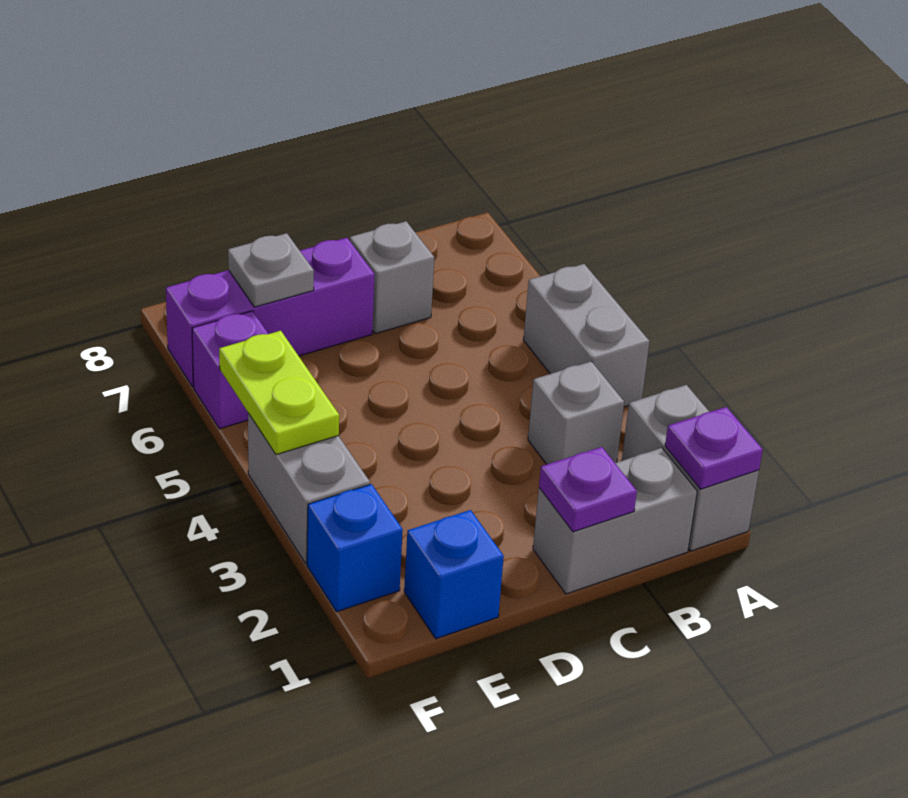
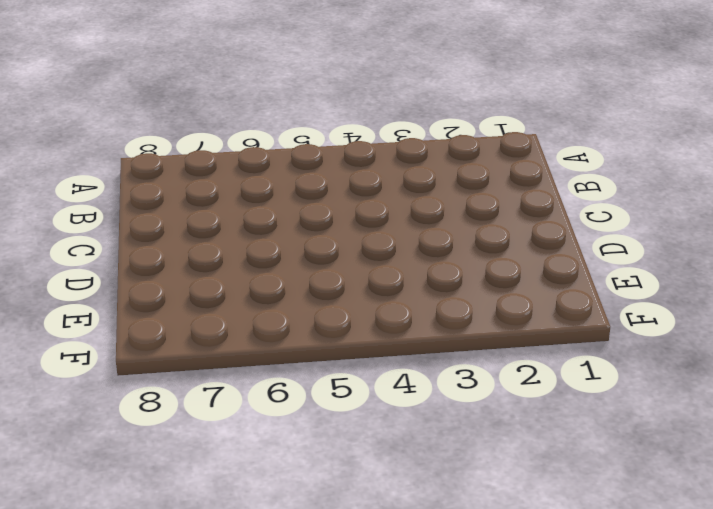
none -> grey brick A1:A2 level 1
none -> grey brick A4:A5 level 1
none -> grey brick B1:C1 level 1

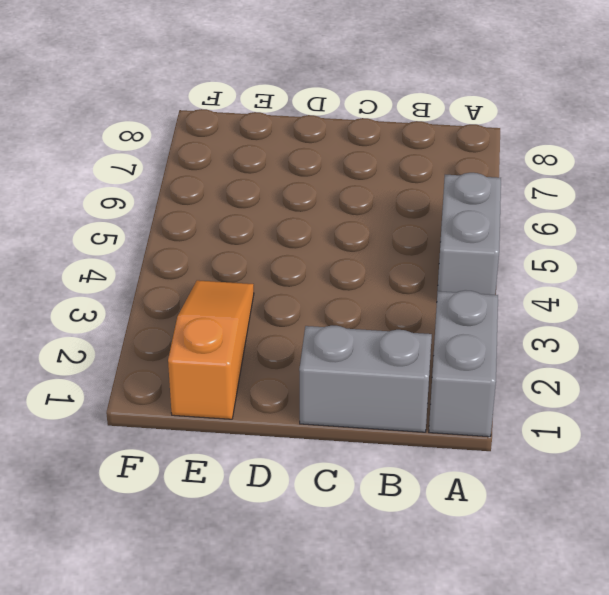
orange slope E1:E3 level 1 top 1 -> blue brick E1 level 1
none -> grey brick B3 level 1
none -> grey brick C7 level 1
none -> purple brick D7:F7 level 1

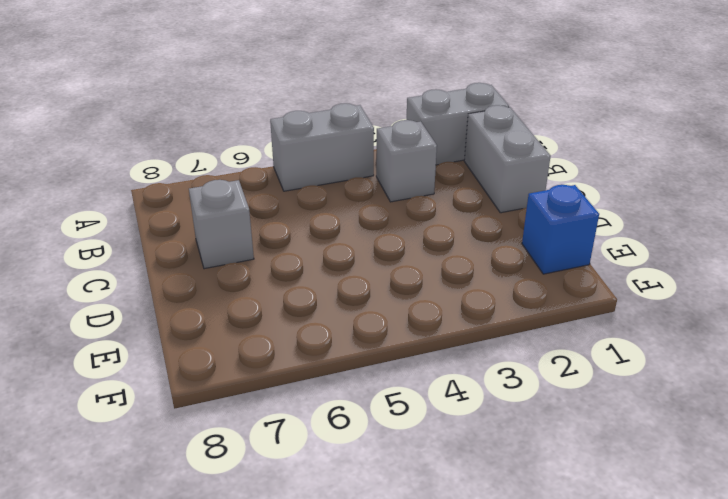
none -> purple brick D7:F7 level 1
none -> blue brick F2 level 1
none -> grey brick F3:F4 level 1

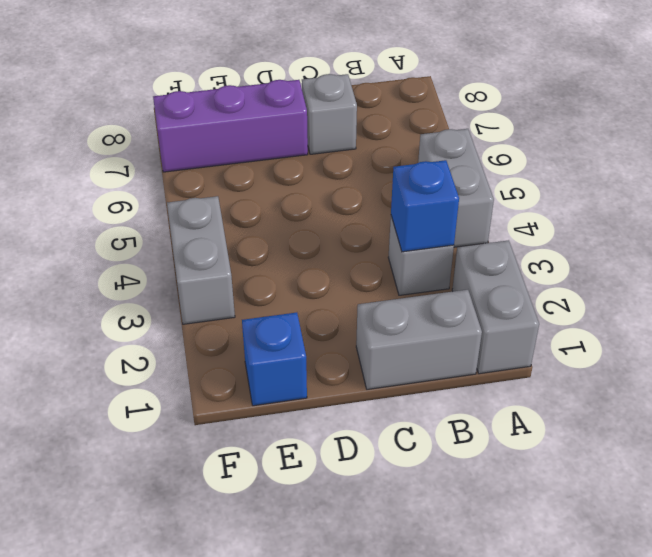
blue brick B3 level 2 -> blue brick F2 level 1
none -> purple brick F6 level 1
none -> purple plate A1 level 2
none -> purple plate C1 level 2

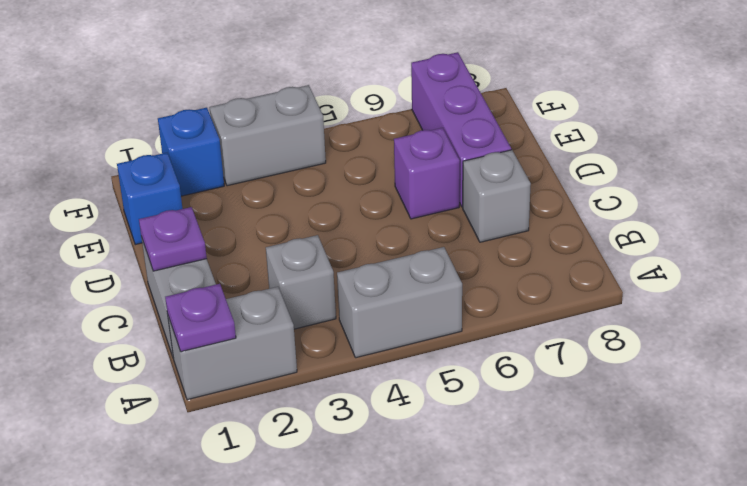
purple brick D6 level 1 -> purple brick F6 level 1
none -> grey plate E7 level 2
none -> lime plate F4:F5 level 2

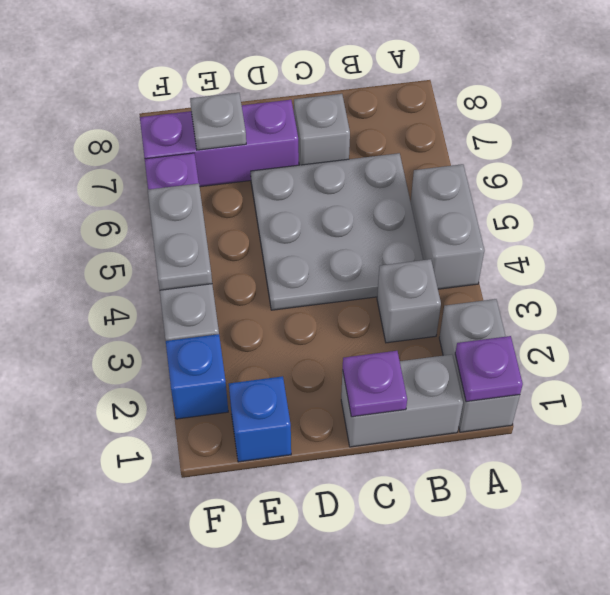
grey plate B4:D6 level 1 -> none
grey plate F4:F5 level 2 -> lime plate F4:F5 level 2

